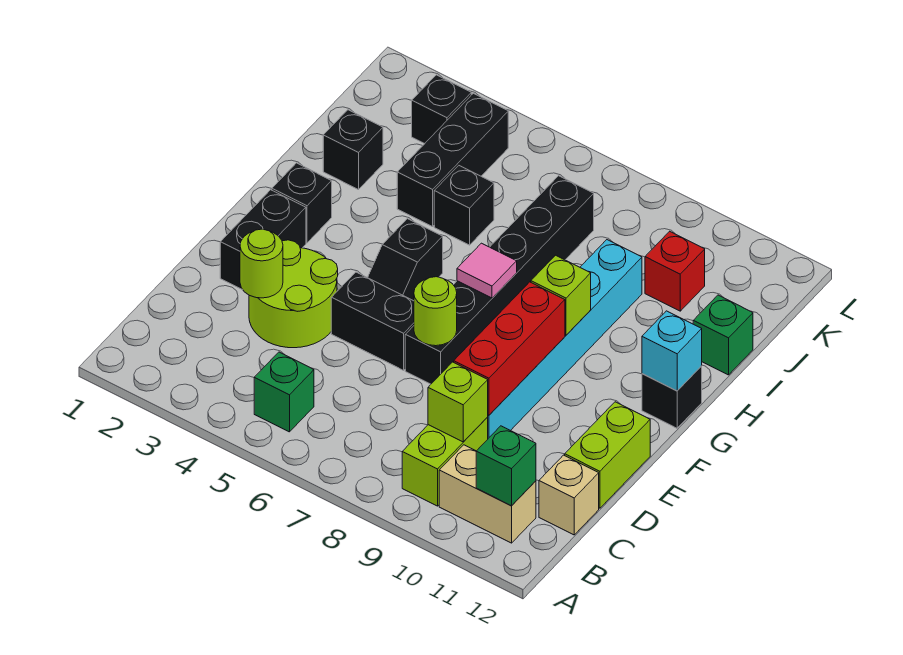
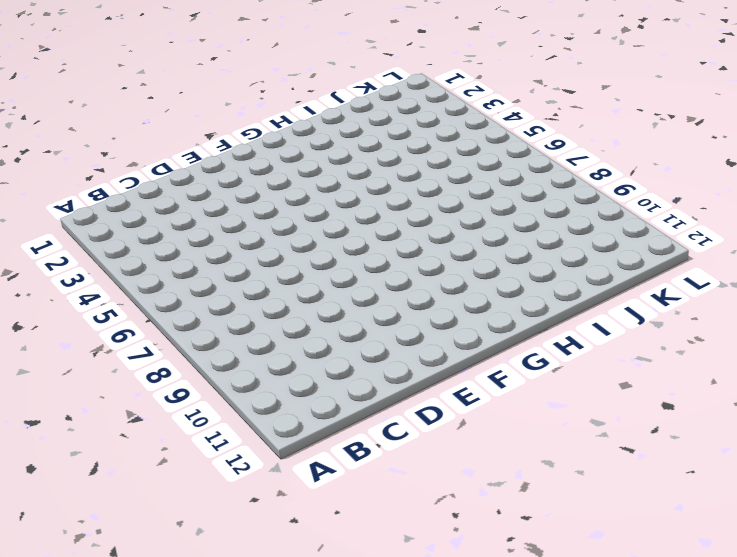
none -> green brick B5 level 1
none -> lime brick B9:C9 level 1
none -> tan brick B10:B11 level 1

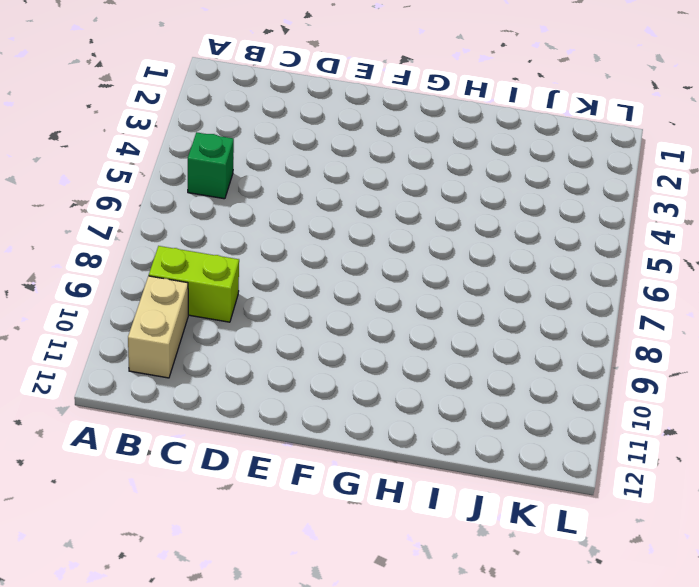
none -> tan brick C12 level 1
none -> lime round brick D3:E4 level 1
none -> cyan brick D9:I9 level 1

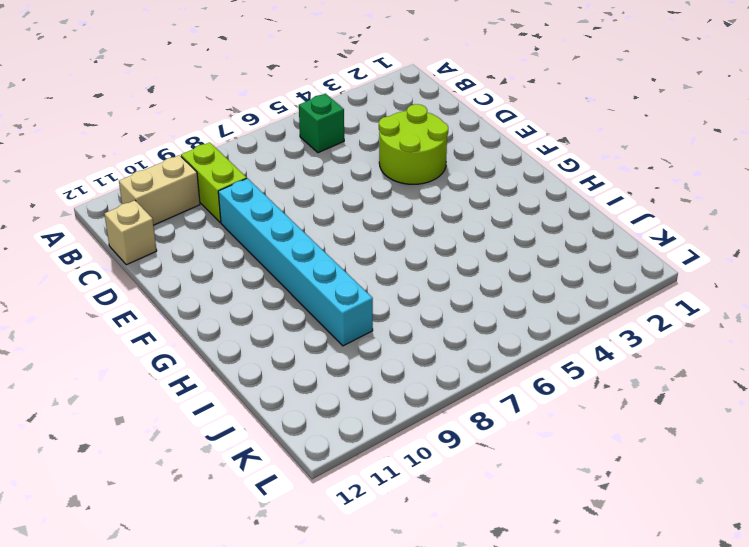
none -> lime brick D12:E12 level 1
none -> black brick E2:F2 level 1
none -> black brick E5:E6 level 1

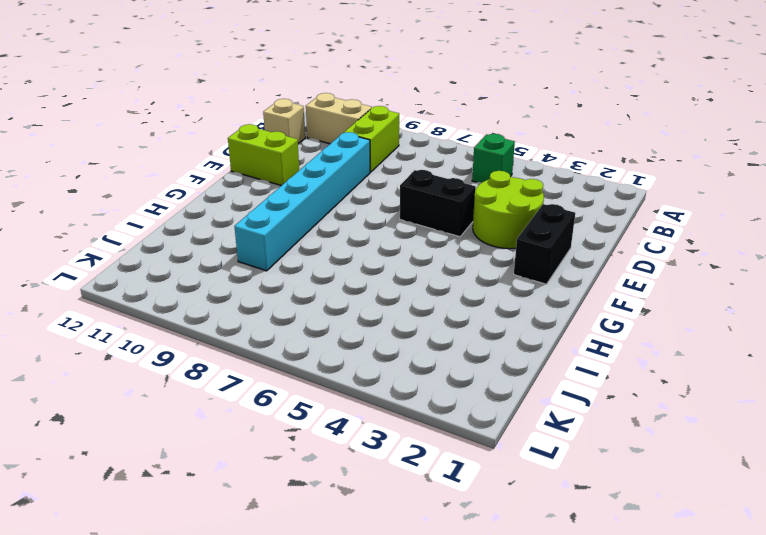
lime brick E11:E12 level 1 -> lime brick D12:E12 level 1
none -> black brick E7:J7 level 1
none -> black slope F5:G5 level 1 top G
none -> black brick G2 level 1

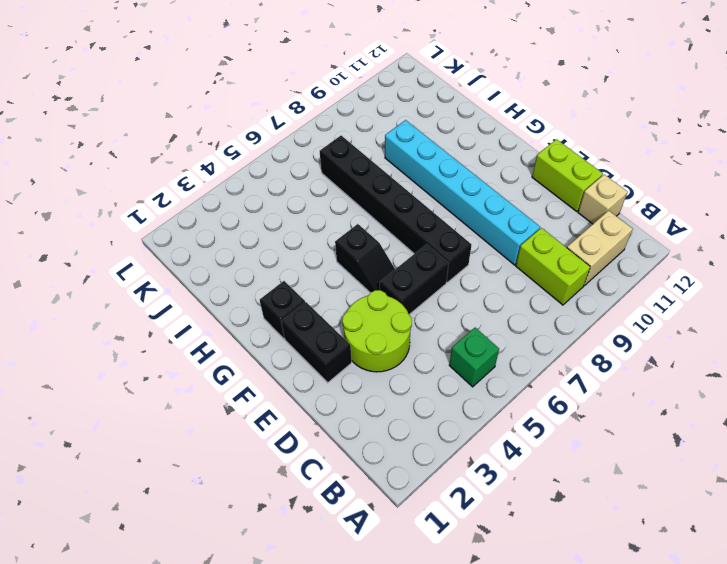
none -> black brick G12 level 1
none -> black brick I2 level 1
none -> black brick I4:K4 level 1

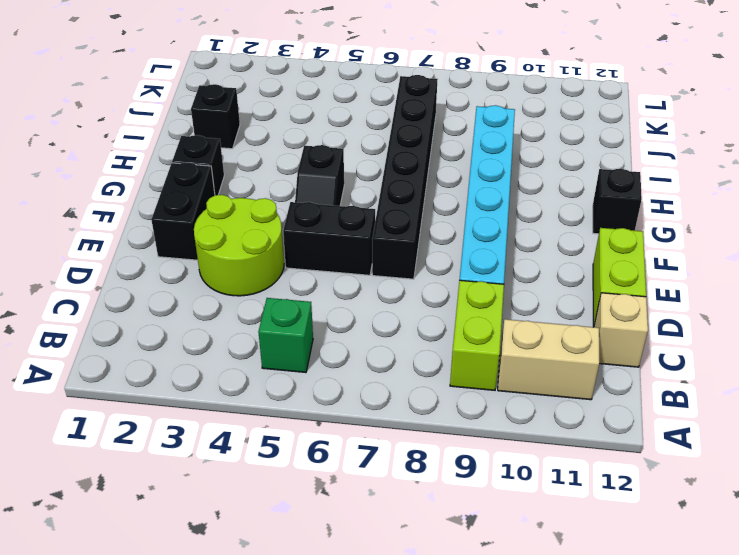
none -> black brick I4:K4 level 1
none -> black brick I5 level 1
none -> green brick I12 level 1

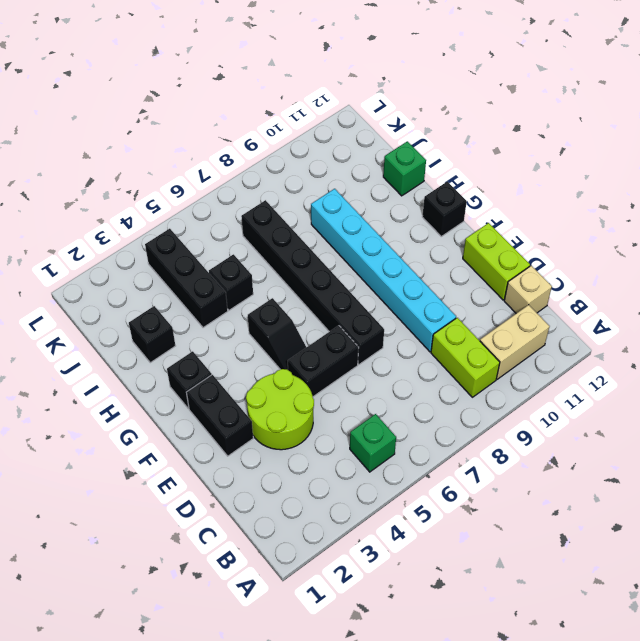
none -> red brick J10 level 1
none -> black brick K3 level 1
none -> green brick B11 level 2

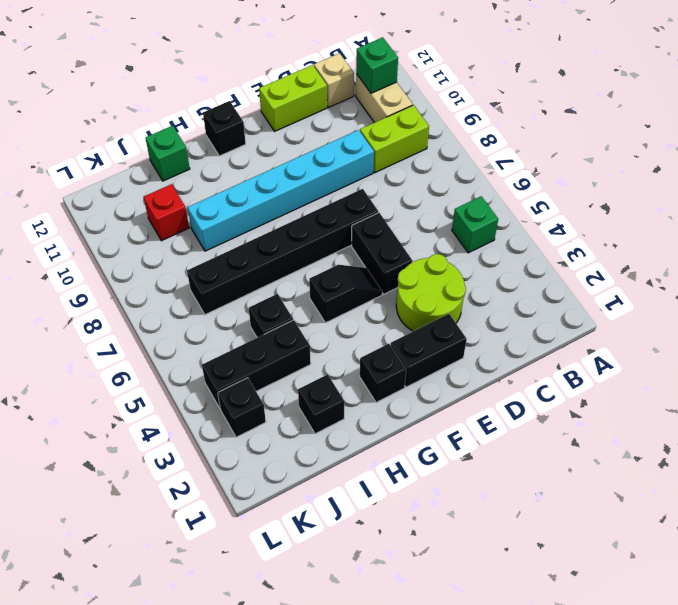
none -> lime brick C9 level 2
none -> lime round brick D3 level 2
none -> red brick D9:F9 level 2

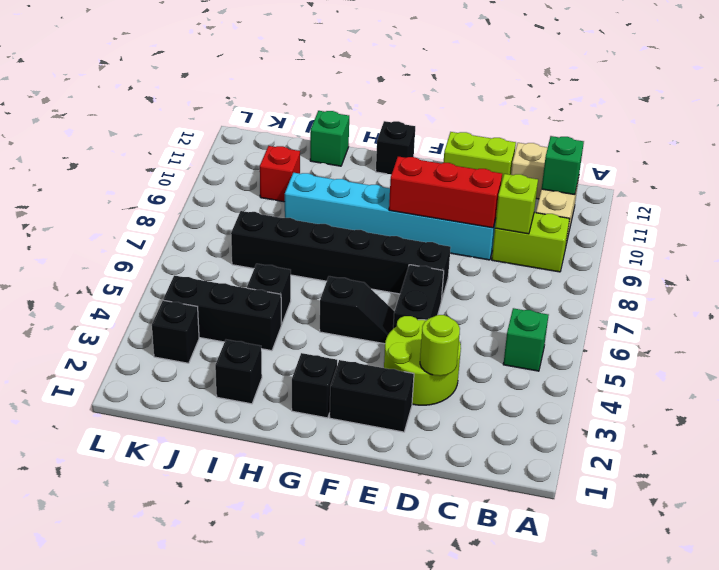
none -> lime round brick E7 level 2
none -> pink tile G7 level 2
none -> lime brick G9 level 2

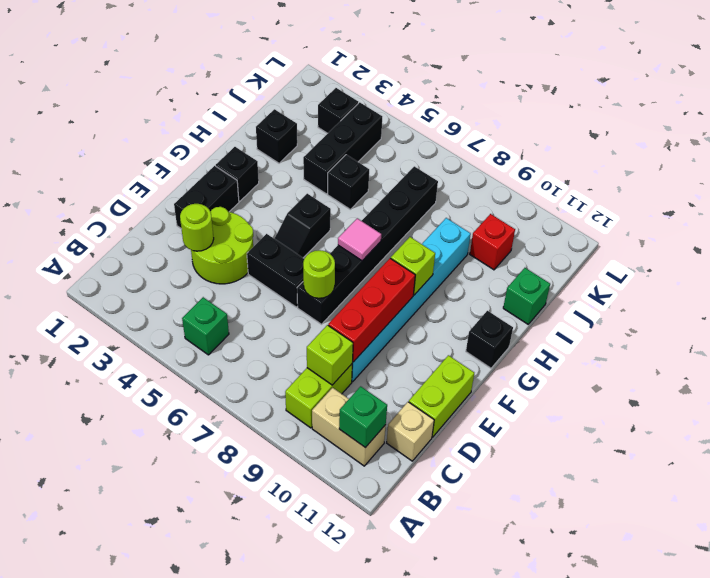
none -> cyan brick G12 level 2

